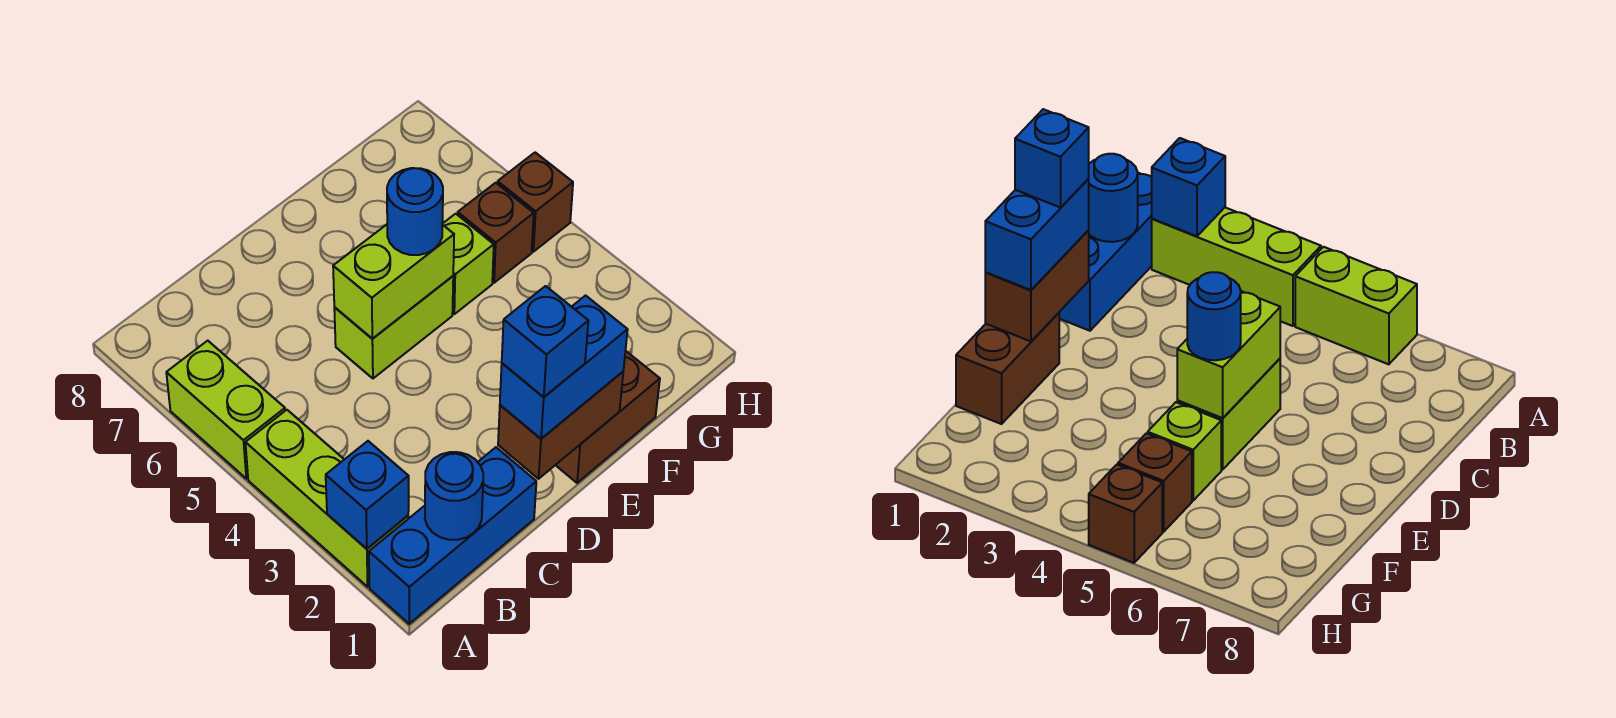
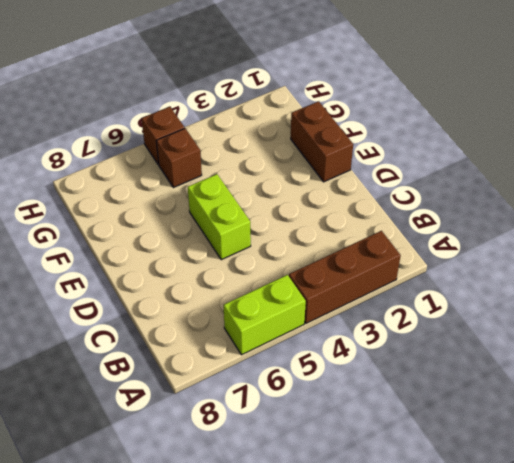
brown brick A2:A4 level 1 -> lime brick A2:A4 level 1
none -> blue brick A1:C1 level 1
none -> lime brick F5 level 1
none -> blue brick A2 level 2

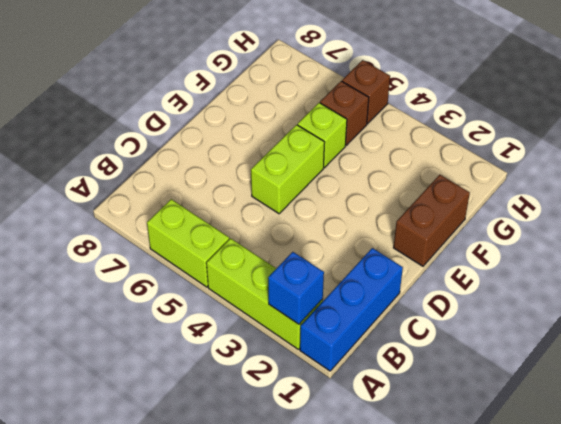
none -> blue round brick B1 level 2
none -> brown brick D1:E1 level 2
none -> lime brick D5:E5 level 2

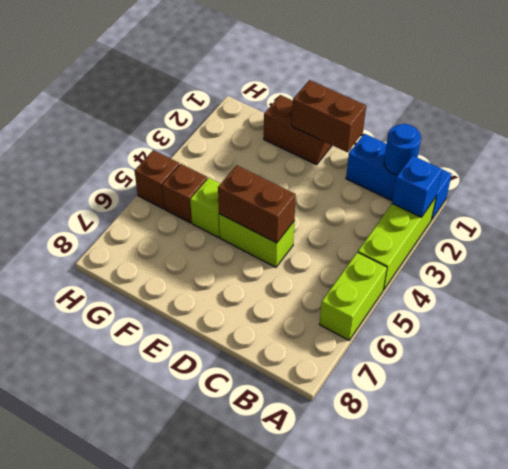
brown brick D5:E5 level 2 -> lime brick D5:E5 level 2
none -> blue brick D1:E1 level 3
none -> blue round brick E5 level 3
none -> blue brick D1 level 4

